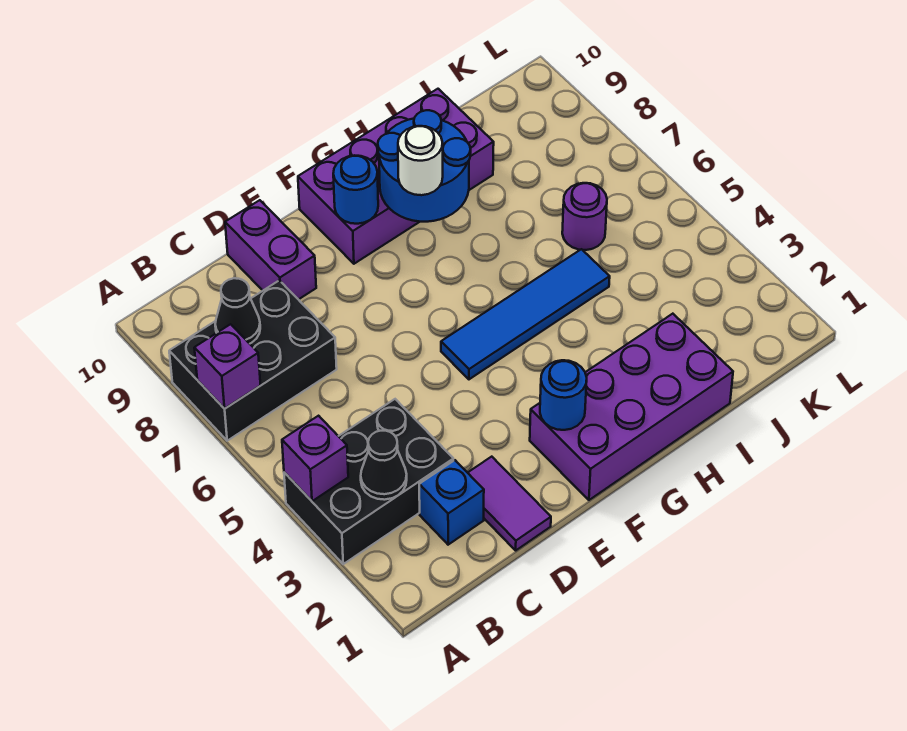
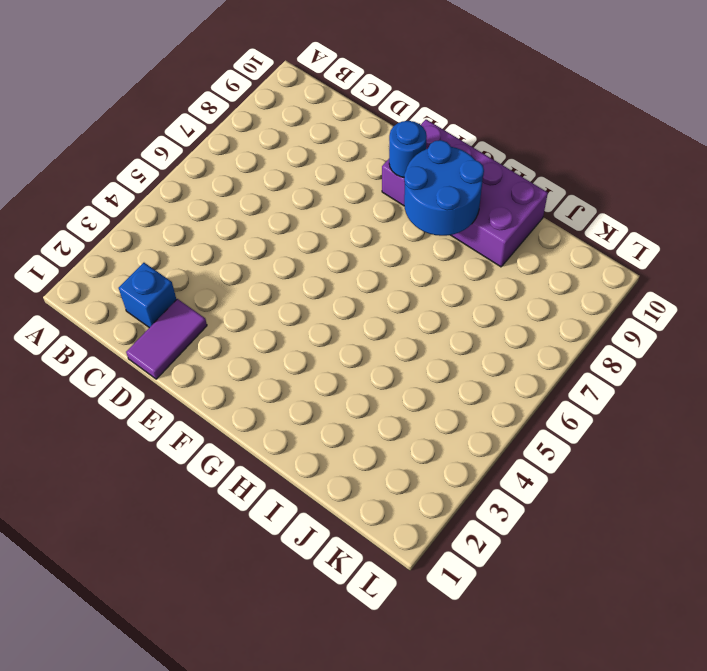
none -> black brick A3:C4 level 1
none -> black brick A7:C8 level 1
none -> purple brick D9:D10 level 1

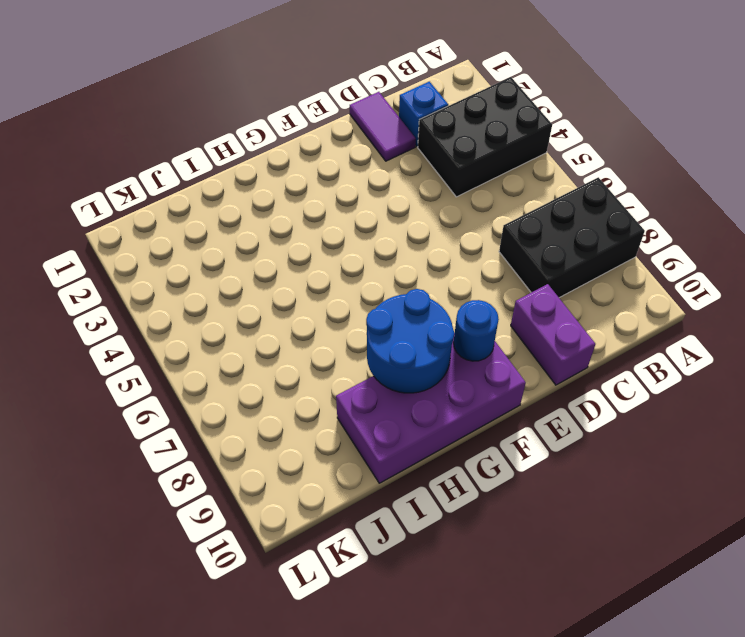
none -> purple brick F1:I2 level 1
none -> blue tile F5:I5 level 1
none -> purple round brick J6 level 1

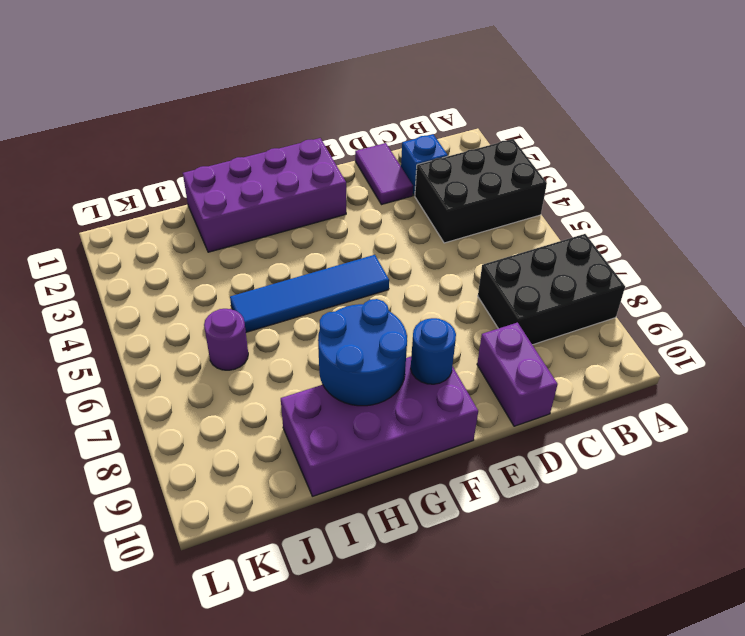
none -> purple brick A4 level 2
none -> purple brick A7 level 2
none -> black cone B3 level 2

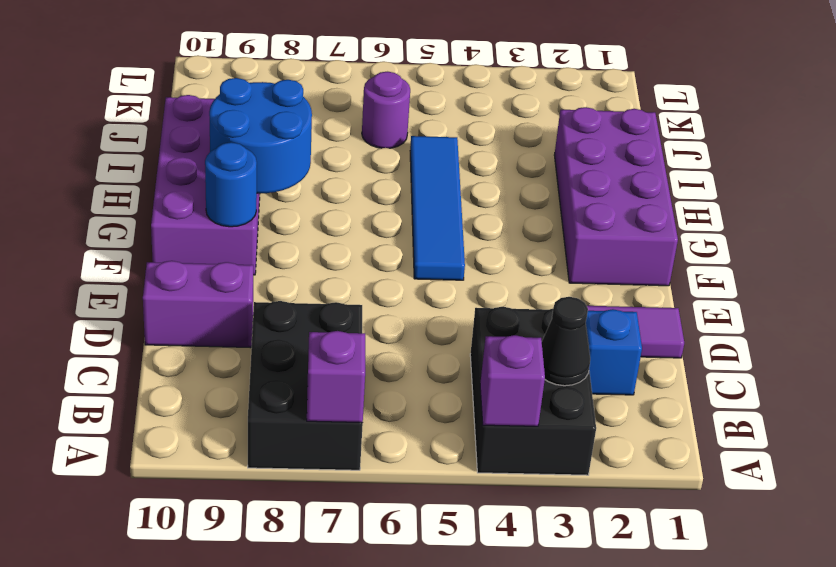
none -> black cone B8 level 2
none -> blue round brick F2 level 2
none -> white round brick G8 level 3

